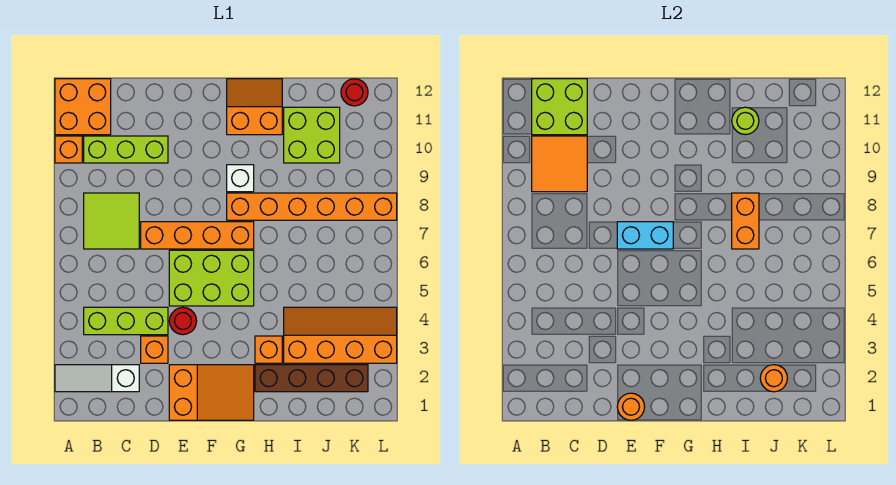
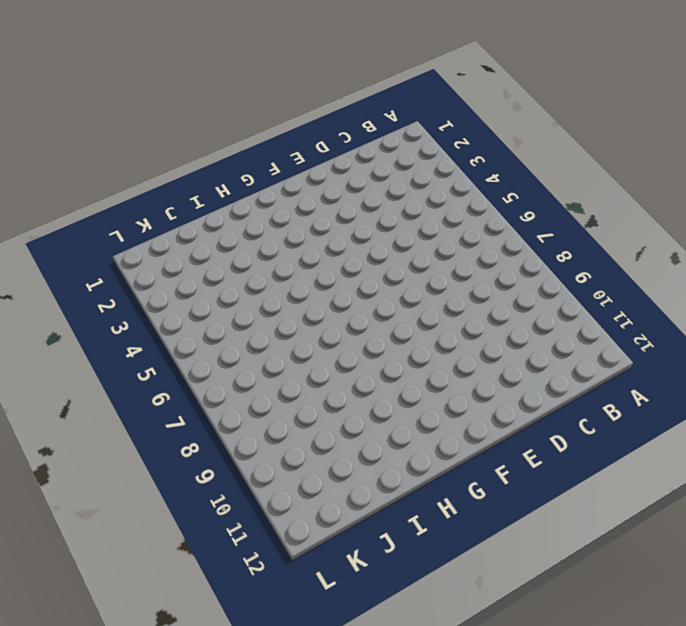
none -> white slope A2:C2 level 1 top C
none -> orange brick A10 level 1
none -> orange brick A11:B12 level 1

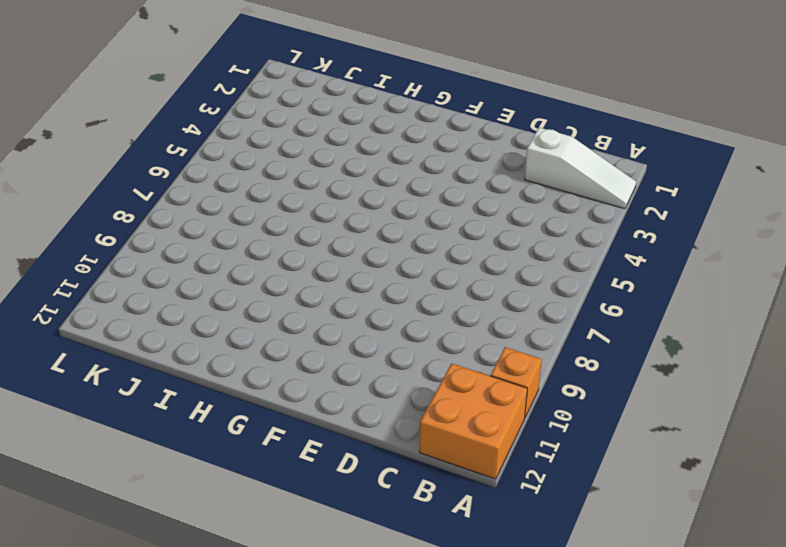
none -> lime brick B4:D4 level 1
none -> lime tile B7:C8 level 1
none -> lime brick B10:D10 level 1

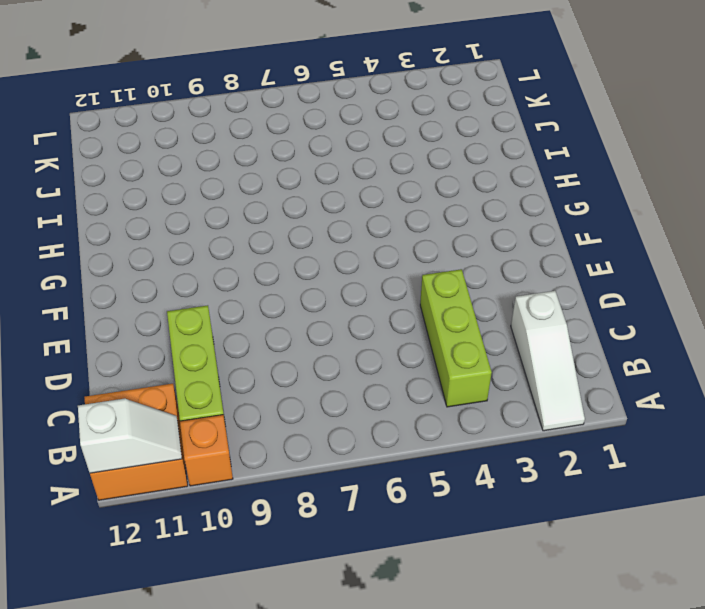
white slope A11:A12 level 2 top 12 -> none
none -> lime tile B7:C8 level 1
none -> orange brick D3 level 1
none -> orange brick D7:G7 level 1

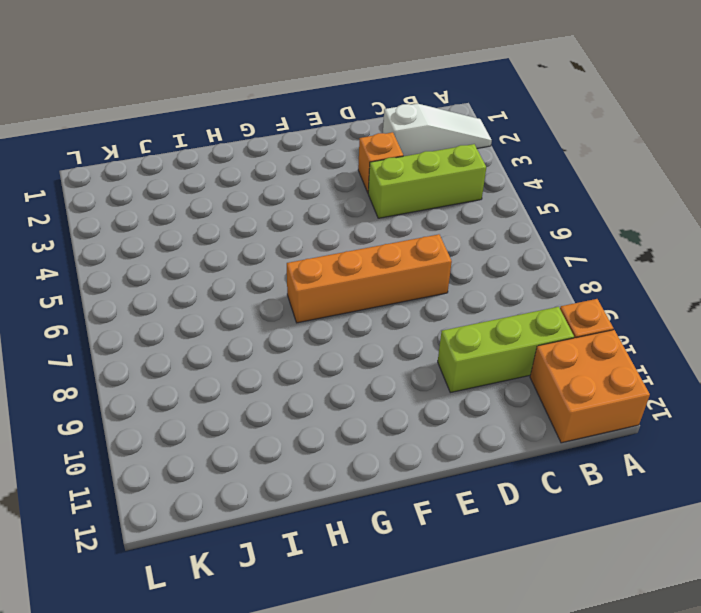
none -> lime tile B7:C8 level 1
none -> orange slope E1:G2 level 1 top E
none -> red round brick E4 level 1

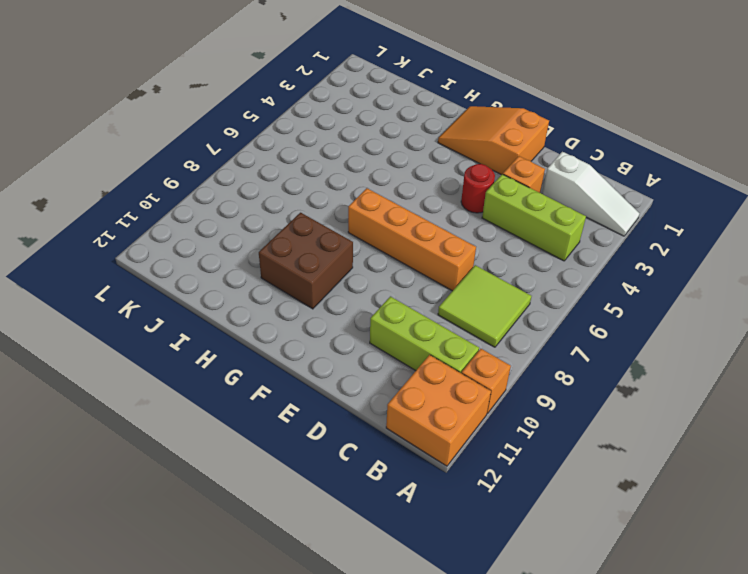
brown brick G9:H10 level 1 -> white brick G9 level 1
none -> lime brick E5:G6 level 1
none -> orange brick G8:L8 level 1
none -> orange slope G11:H12 level 1 top 11

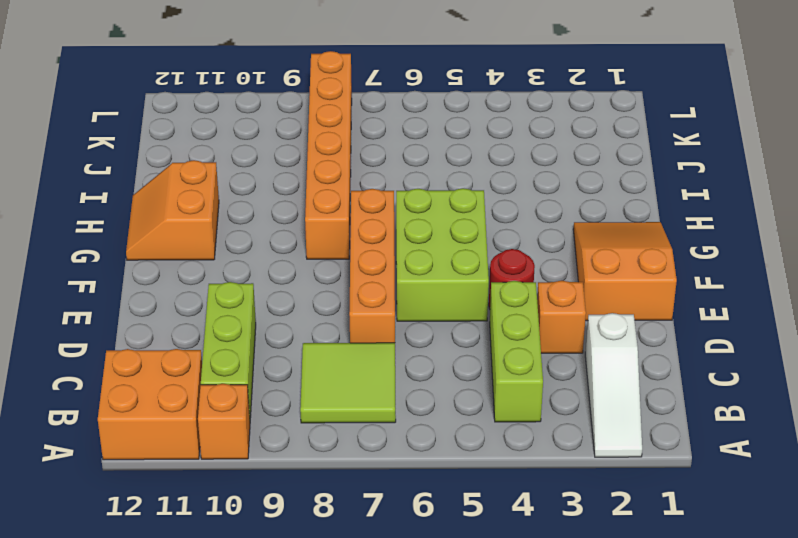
none -> white brick G9 level 1
none -> brown brick H2:K2 level 1
none -> orange brick H3 level 1

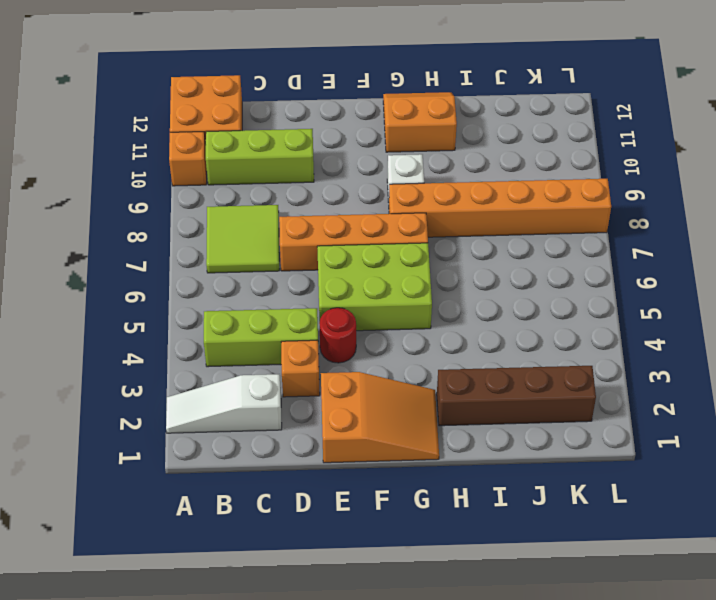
none -> orange brick H3 level 1
none -> orange slope I3:L4 level 1 top 3
none -> lime brick I10:J11 level 1

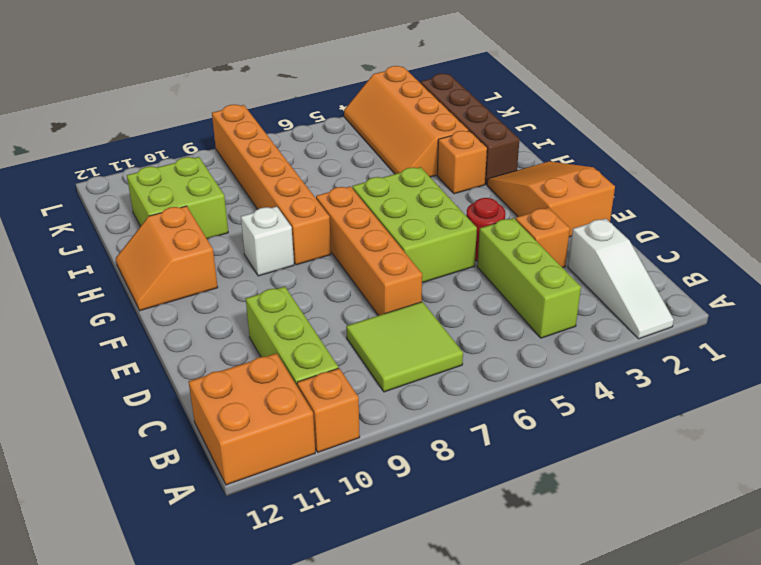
none -> red round brick K12 level 1
none -> orange tile B9:C10 level 2
none -> lime brick B11:C12 level 2

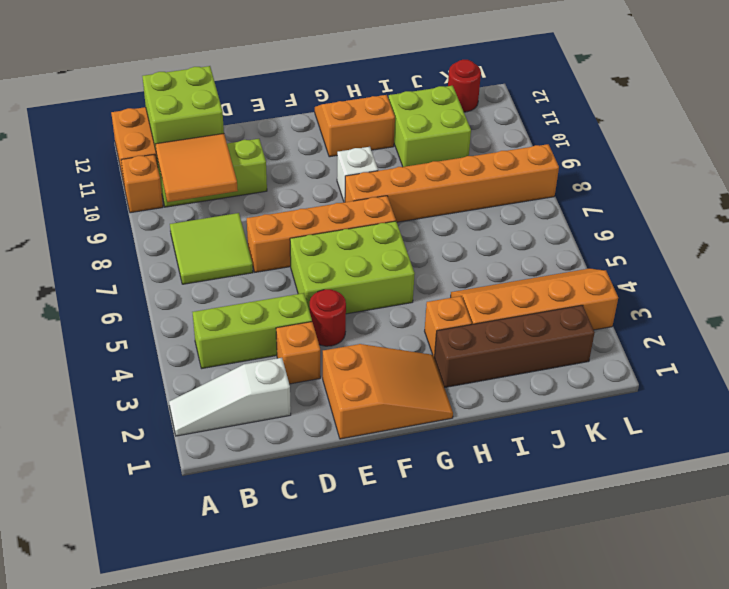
none -> orange round brick E1 level 2
none -> cyan brick E7:F7 level 2
none -> orange brick I7:I8 level 2

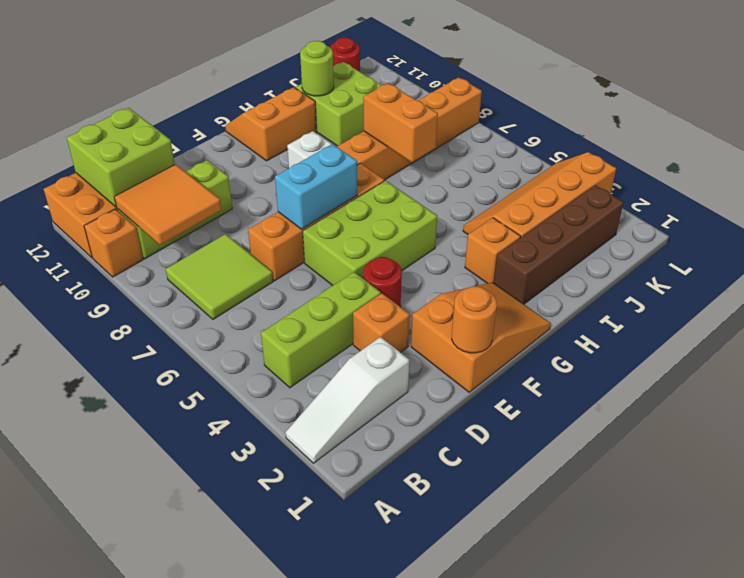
none -> orange round brick J2 level 2

